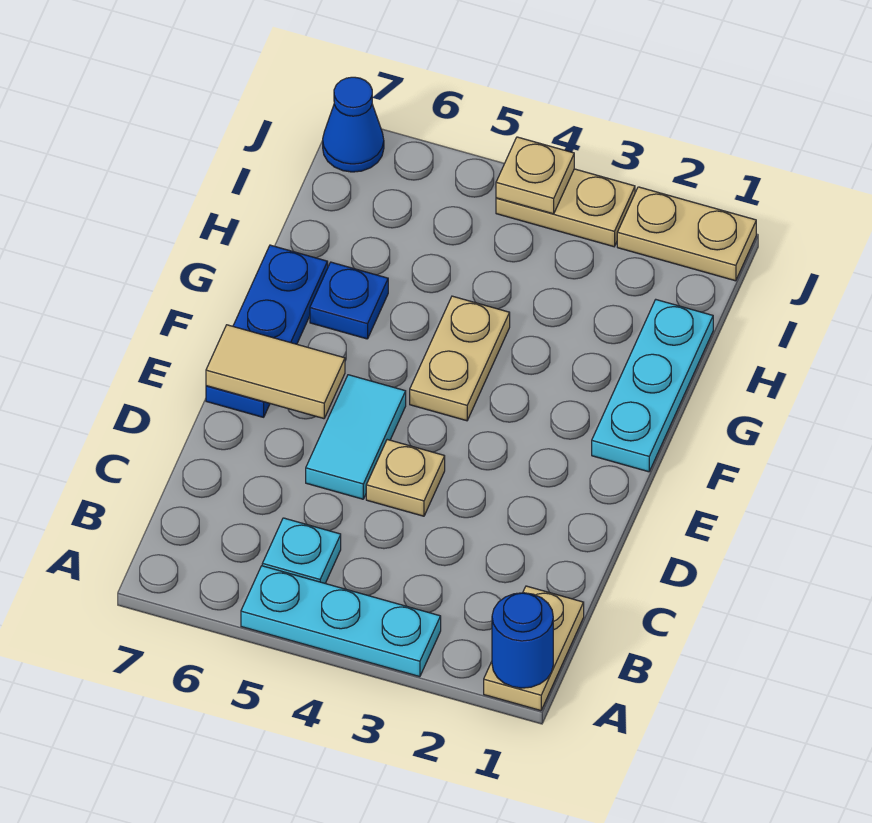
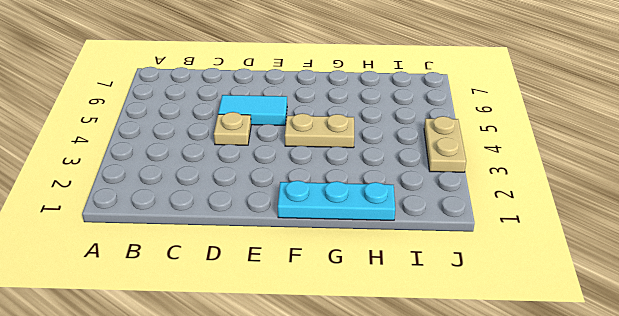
none -> tan plate A1:B1 level 1
none -> cyan plate A3:A5 level 1
none -> cyan plate B5 level 1

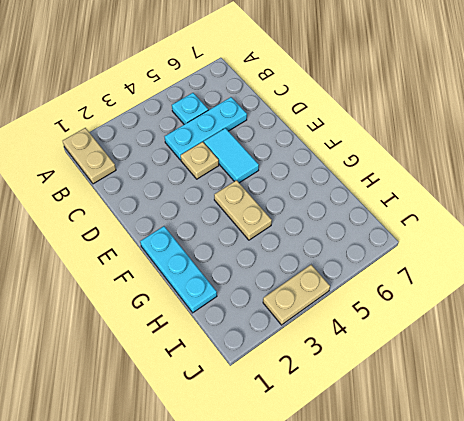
cyan plate C4:C6 level 1 -> cyan plate A3:A5 level 1
none -> blue plate E7:G7 level 1
none -> blue plate G6 level 1
none -> tan plate J1:J2 level 1

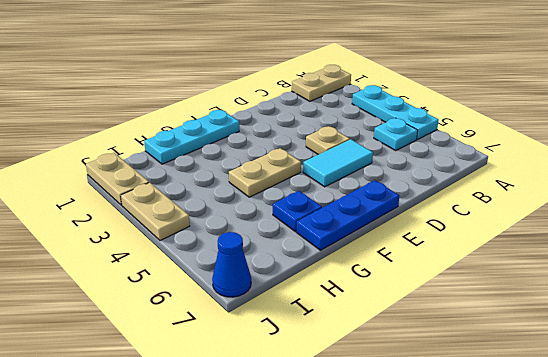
none -> blue round brick A1 level 2
none -> tan tile E6:E7 level 2
none -> tan plate J4 level 2

